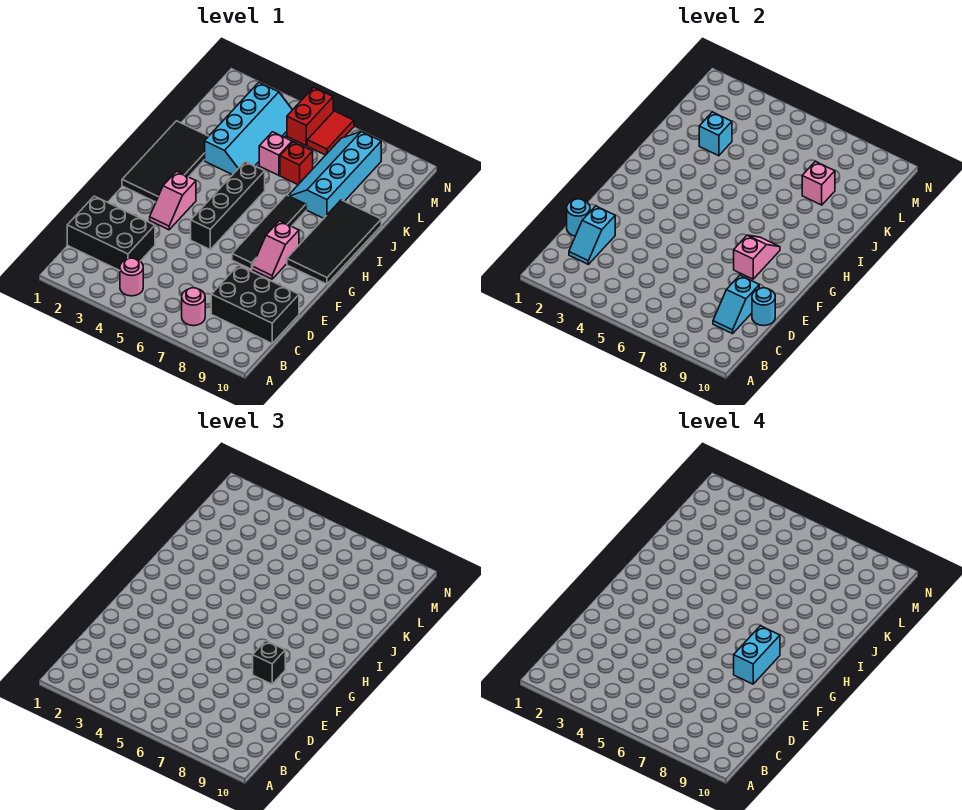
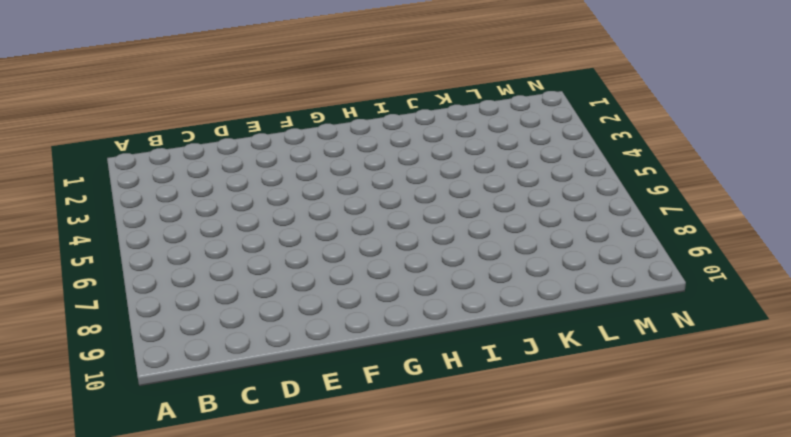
none -> pink round brick B4 level 1
none -> pink round brick B7 level 1
none -> black brick C1:D3 level 1

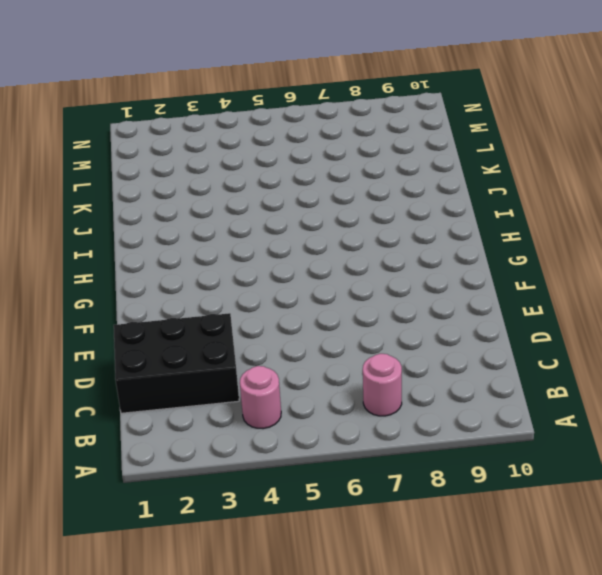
none -> black brick C8:D10 level 1
none -> pink slope F3:G3 level 1 top G
none -> black brick F5:I5 level 1

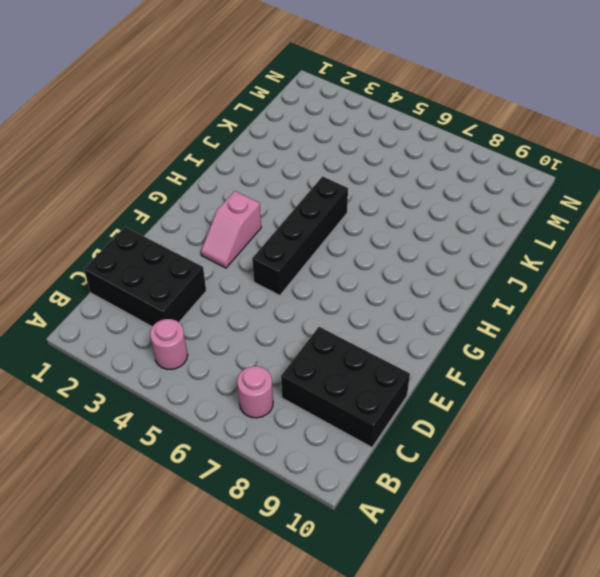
none -> black tile F7:I7 level 1
none -> pink slope F8:G8 level 1 top G
none -> black tile G1:J2 level 1

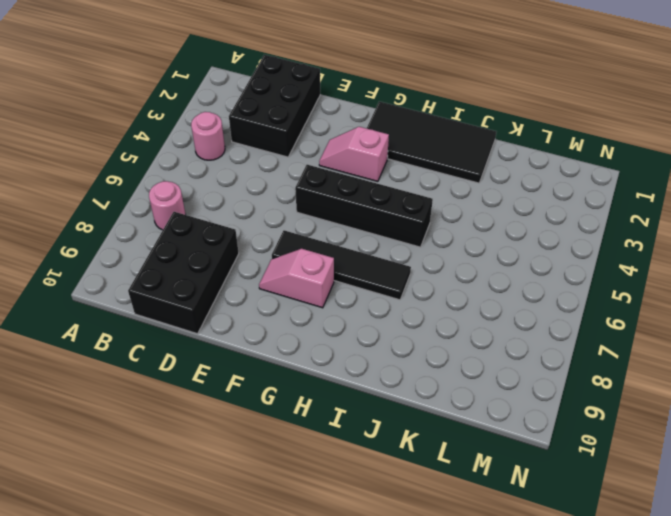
none -> black tile G9:J10 level 1
none -> cyan slope J3:M4 level 1 top 3
none -> cyan slope J7:M8 level 1 top 8

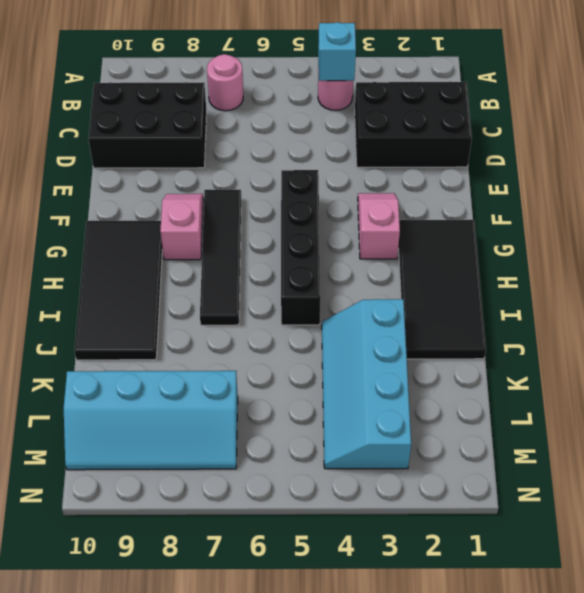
cyan brick B4 level 2 -> cyan brick K3 level 2
cyan slope L7:M10 level 1 top L -> cyan slope J7:M8 level 1 top 8
none -> pink brick K5 level 1
none -> red brick K6 level 1
none -> red brick M5:N5 level 1

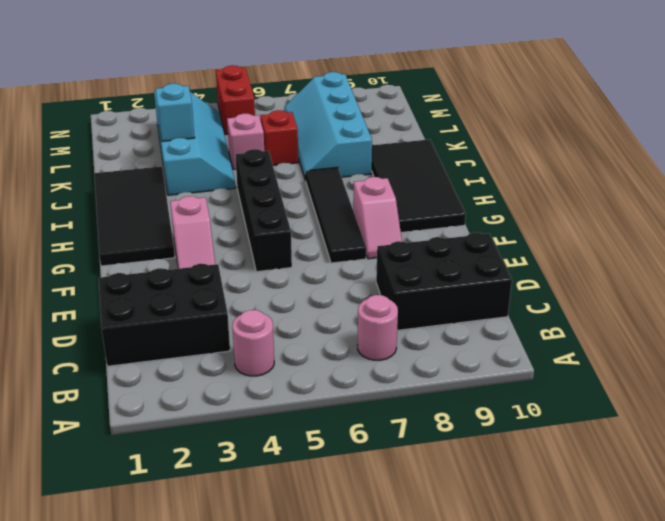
none -> red tile M6:N6 level 1
none -> cyan slope C2:D2 level 2 top D
none -> cyan slope C9:D9 level 2 top D

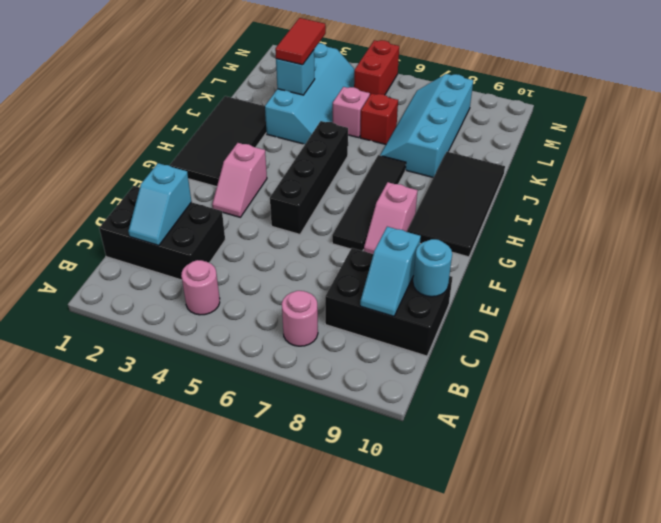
red tile K3:L3 level 3 -> red tile M6:N6 level 1
none -> cyan round brick D1 level 2
none -> pink slope F8:G8 level 2 top F
none -> pink brick K8 level 2

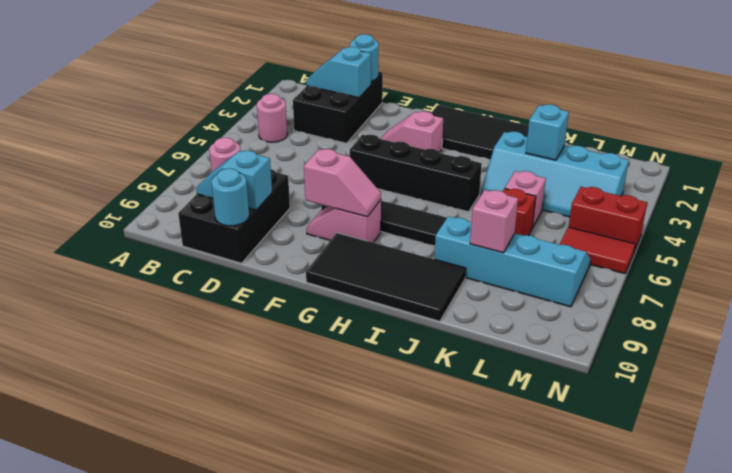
none -> black brick F8 level 3
none -> cyan brick F8:G8 level 4

